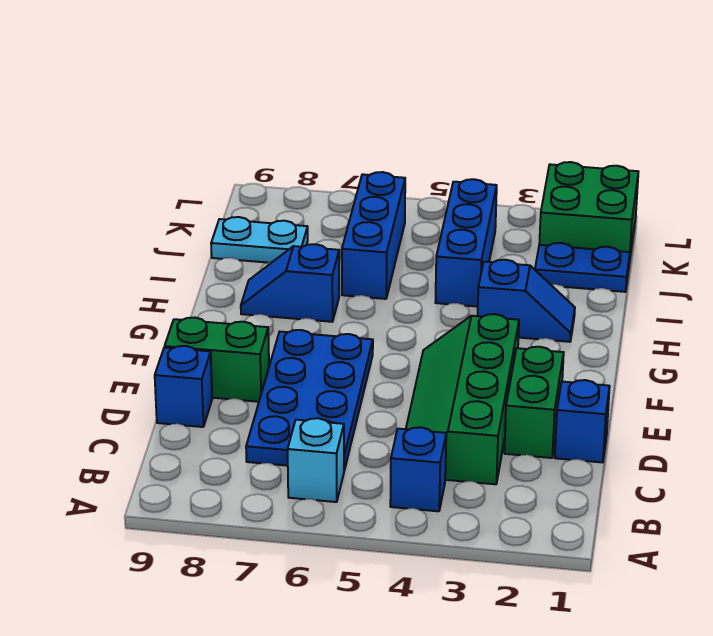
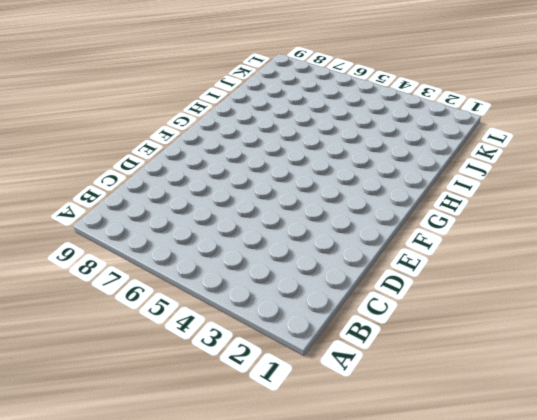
none -> blue brick B4 level 1
none -> cyan brick B6 level 1
none -> green slope C3:F4 level 1 top 3

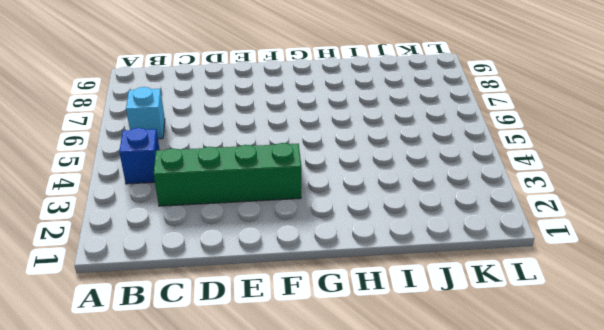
none -> blue plate C6:F7 level 1
none -> blue brick D1 level 1
none -> green brick D2:E2 level 1

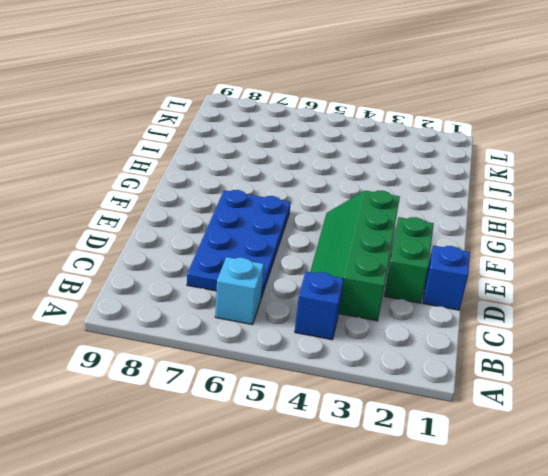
none -> blue brick D9 level 1
none -> green brick E8:E9 level 1
none -> blue slope H2:H3 level 1 top 3

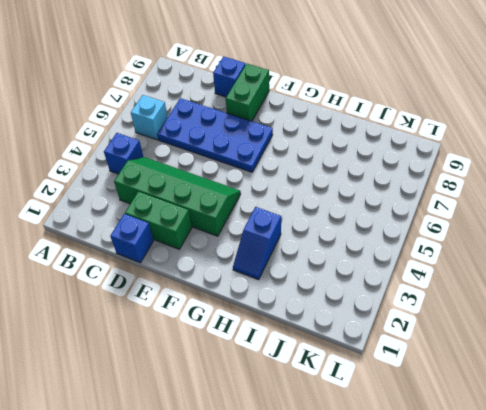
none -> blue slope H7:H8 level 1 top 7
none -> blue brick I4:K4 level 1
none -> blue brick I6:K6 level 1

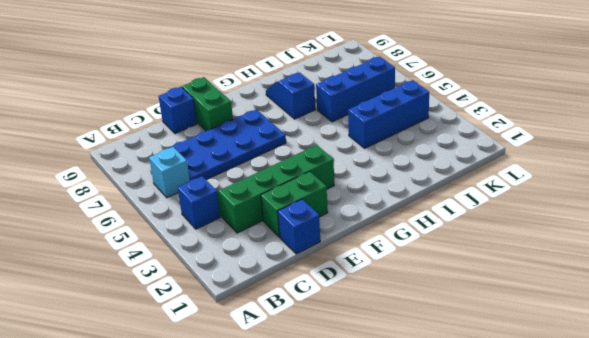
none -> blue slope H2:H3 level 1 top 3
none -> blue plate J1:J2 level 1
none -> cyan plate J8:J9 level 1

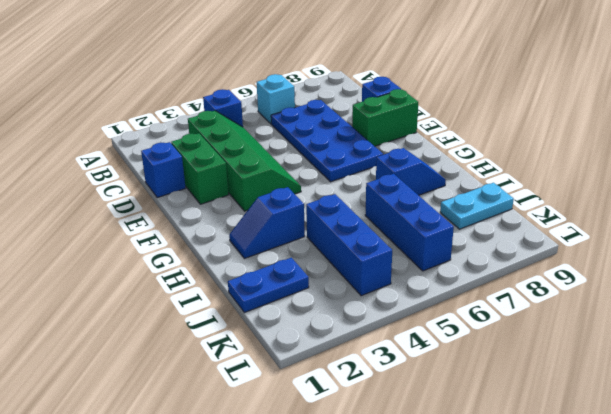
none -> green brick K1:L2 level 1

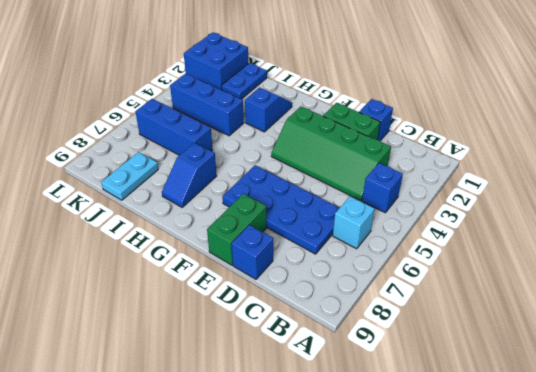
blue brick K1:L2 level 1 -> green brick K1:L2 level 1

